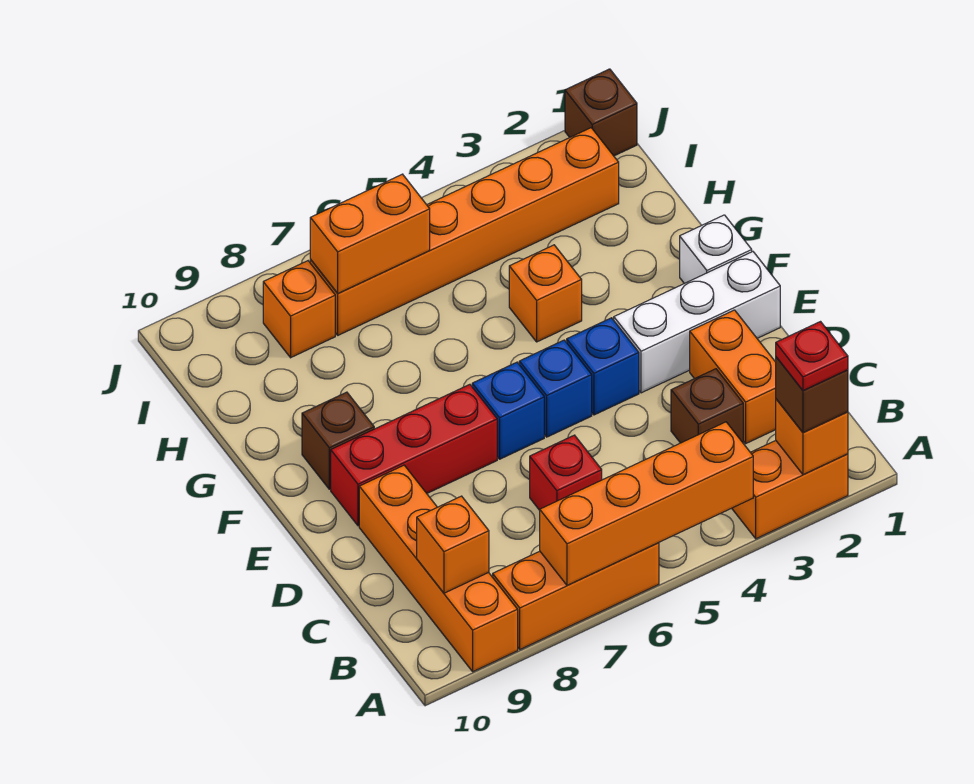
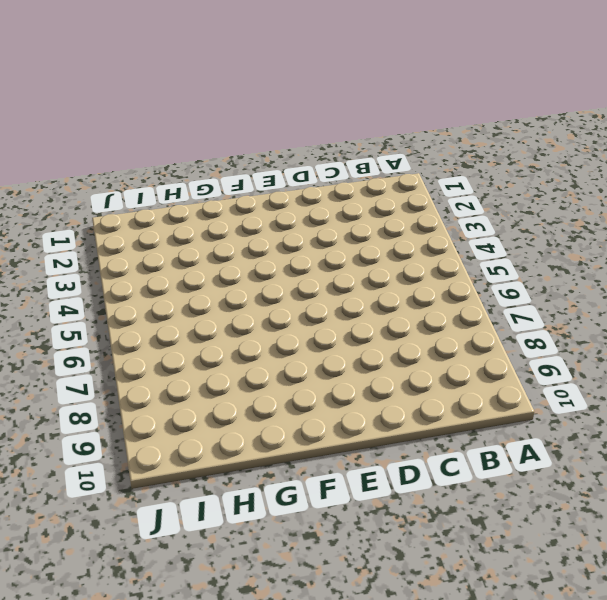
none -> orange brick A2:A3 level 1
none -> orange brick A6:A8 level 1
none -> orange brick A9:D9 level 1

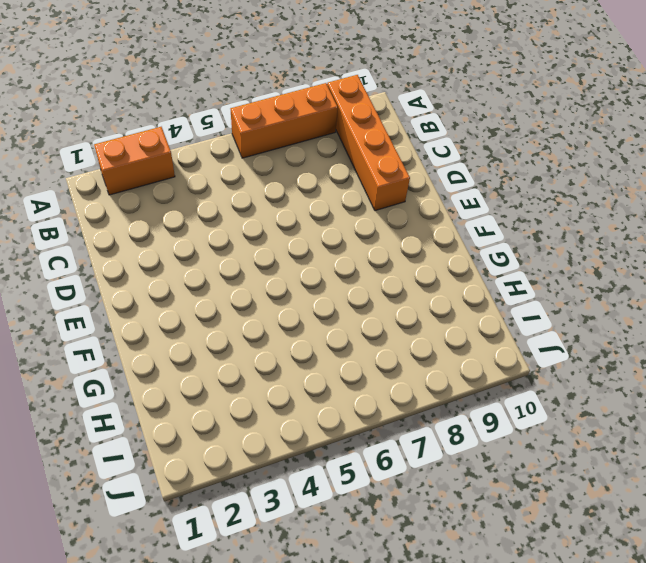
none -> orange brick C2:D2 level 1
none -> brown brick C3 level 1
none -> red brick C6 level 1

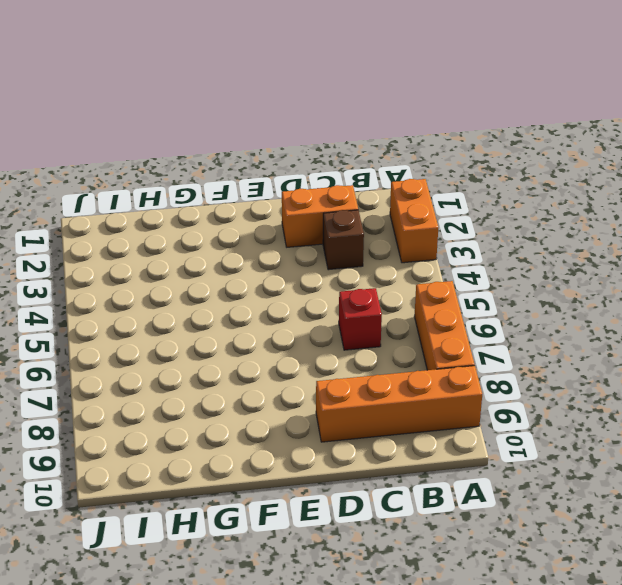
none -> white brick E1:E3 level 1
none -> blue brick E4 level 1
none -> blue brick E5 level 1

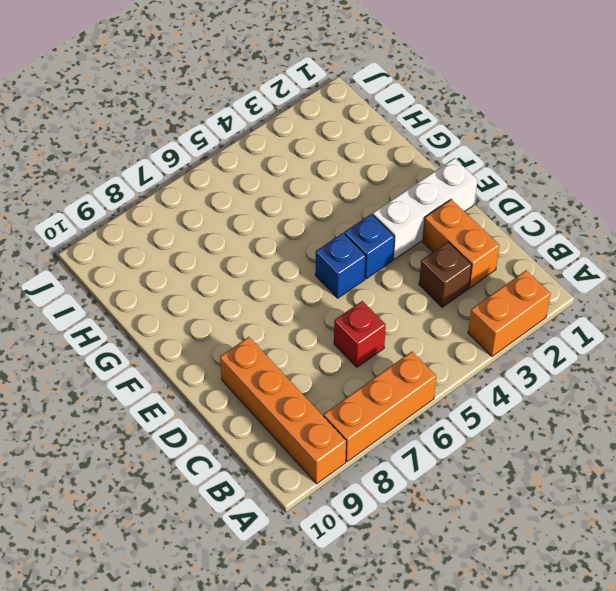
none -> blue brick E6 level 1
none -> red brick E7:E9 level 1
none -> white brick F1 level 1

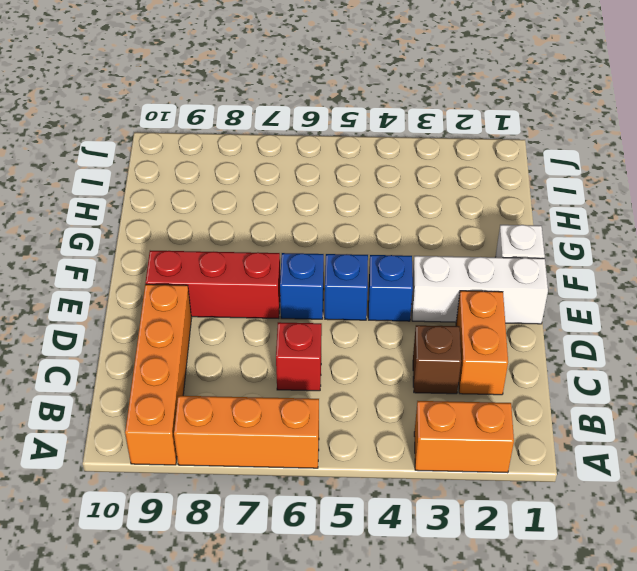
none -> brown brick F9 level 1
none -> orange brick G4 level 1
none -> orange brick I2:I7 level 1

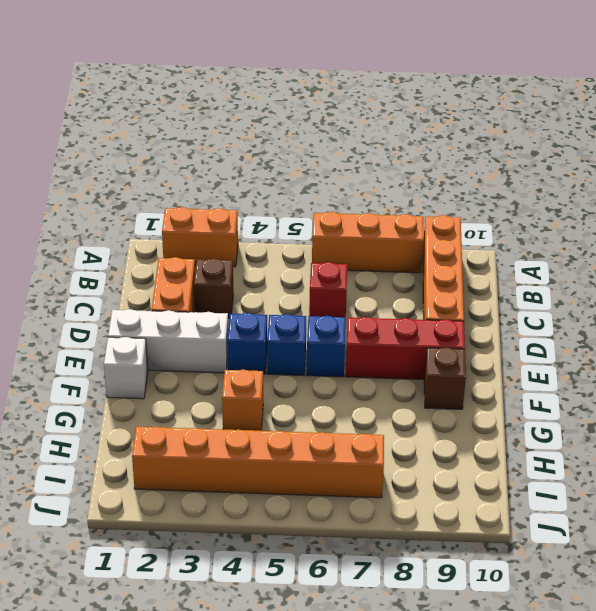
none -> orange brick I8 level 1
none -> brown brick J1 level 1
none -> orange brick A2 level 2

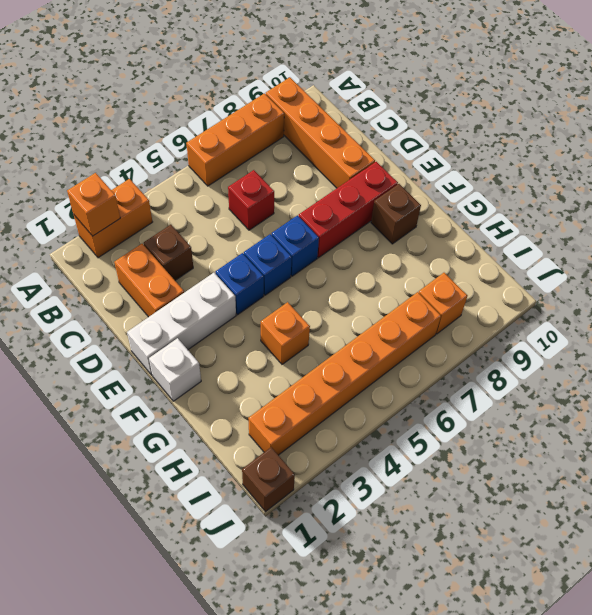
none -> orange brick A4:A7 level 2
none -> orange brick B9 level 2
none -> orange brick I6:I7 level 2

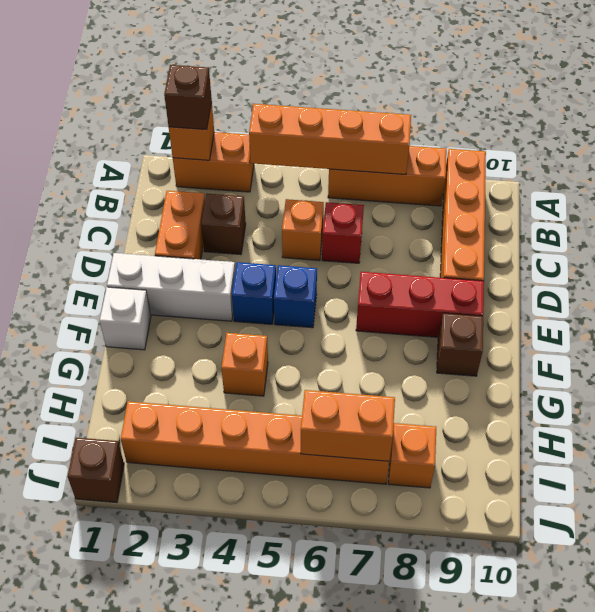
orange brick C5 level 1 -> orange brick B9 level 2
none -> blue brick E6 level 1
none -> red plate A2 level 4

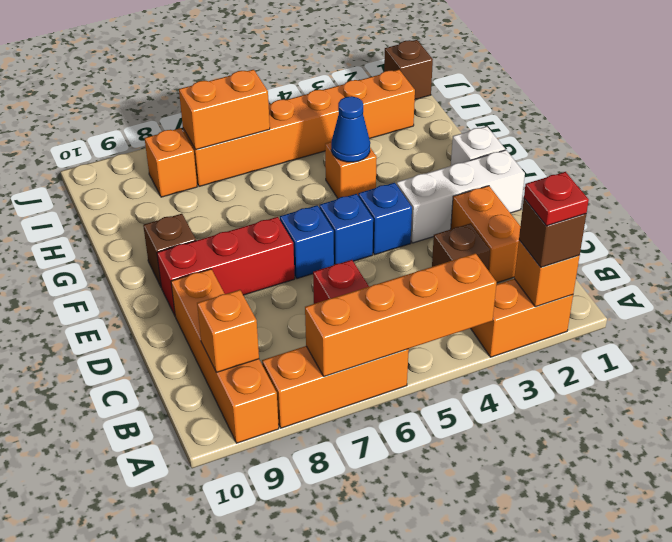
blue cone G4 level 2 -> none

